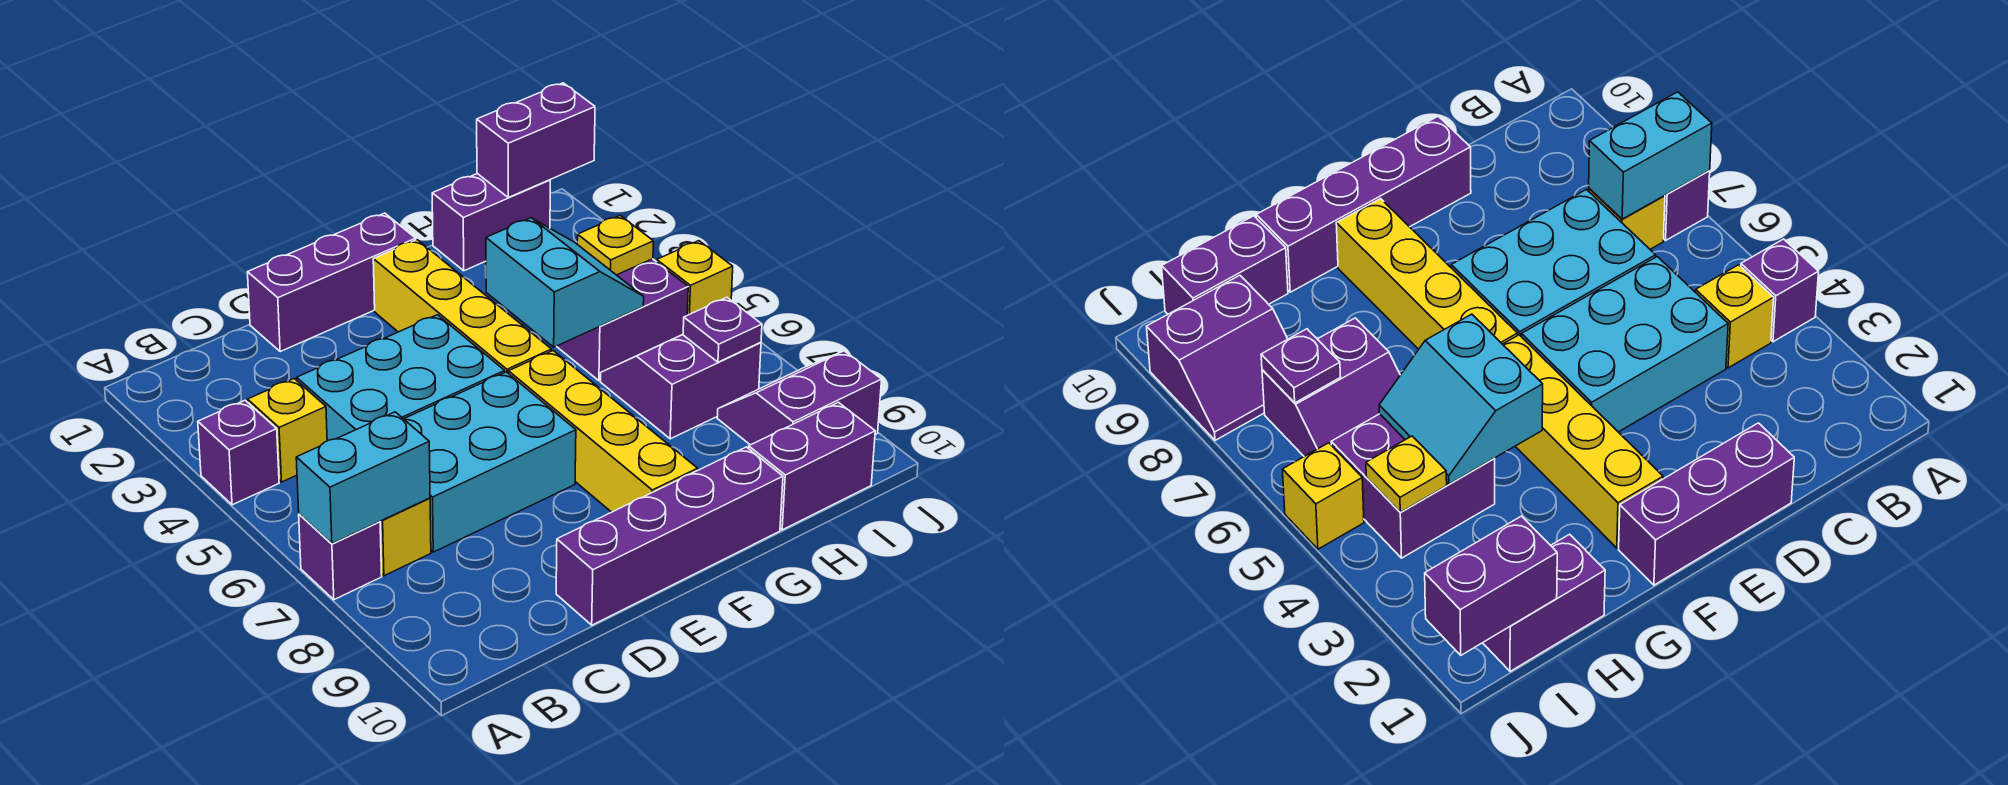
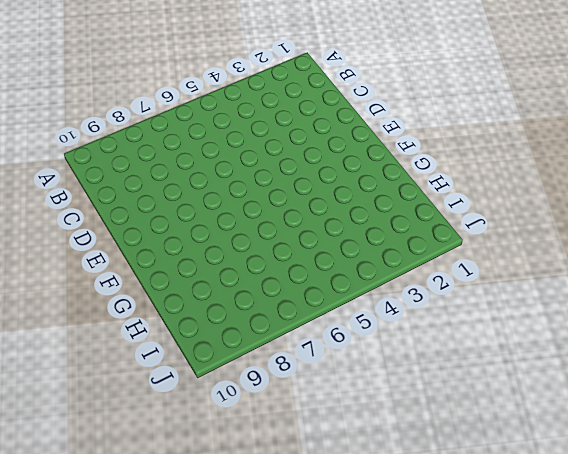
none -> purple brick A4 level 1
none -> purple brick A7 level 1
none -> yellow brick B4 level 1

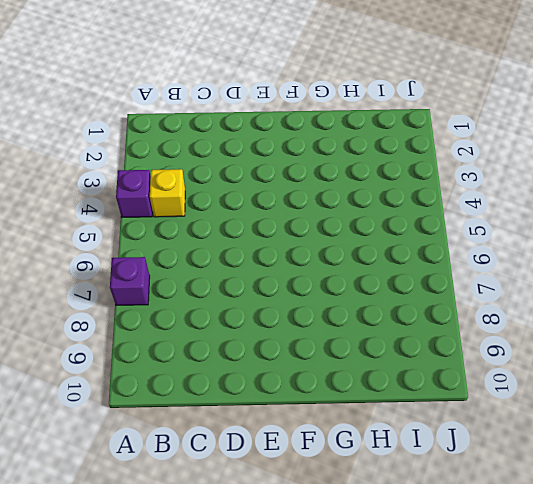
none -> yellow brick B7 level 1
none -> cyan brick C4:E5 level 1
none -> cyan brick C6:E7 level 1

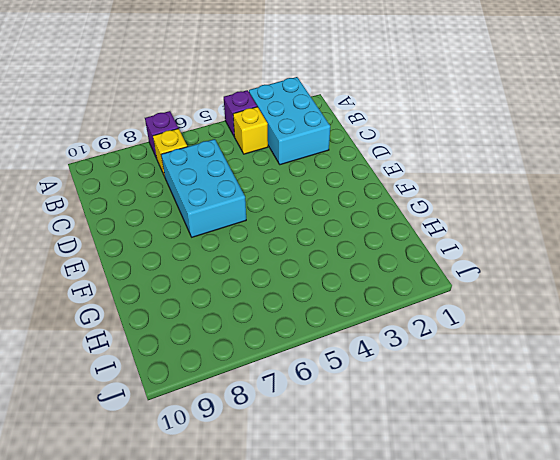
cyan brick A2:C3 level 1 -> cyan brick C4:E5 level 1
none -> purple brick D1:F1 level 1
none -> purple brick D10:G10 level 1
none -> yellow brick F2:F5 level 1

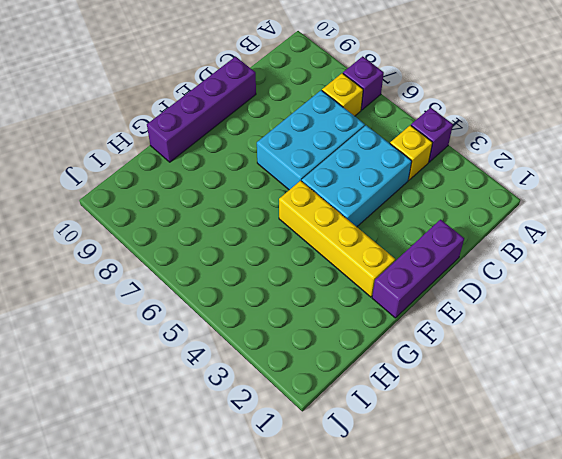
none -> yellow brick F6:F9 level 1
none -> purple brick H1:I1 level 1
none -> purple brick H4:I5 level 1

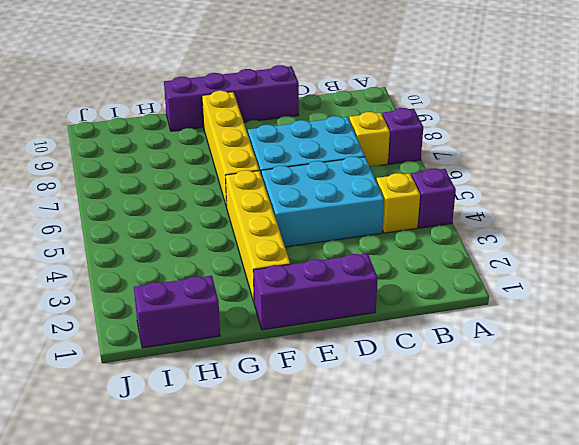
none -> purple brick H4:I5 level 1
none -> purple slope H6:I7 level 1 top 7
none -> purple brick H10:I10 level 1

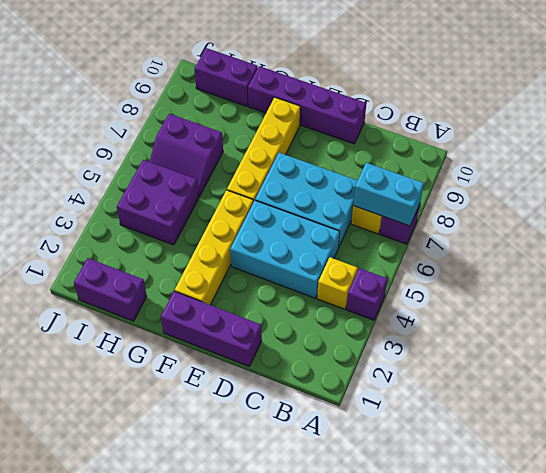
none -> purple slope I8:J9 level 1 top 9
none -> yellow brick J5 level 1
none -> cyan slope G4:H5 level 2 top G

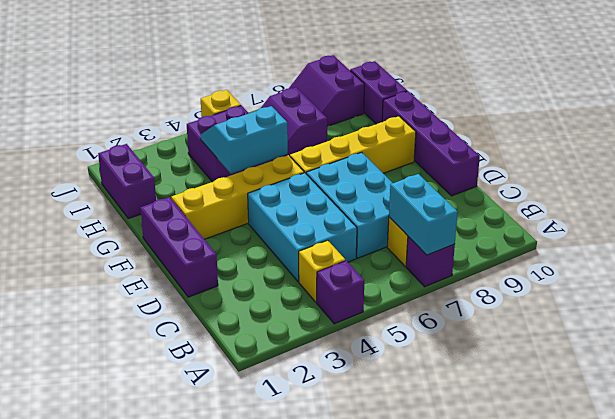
none -> purple brick I1:J1 level 2
none -> yellow plate I4 level 2
none -> purple plate I7 level 2

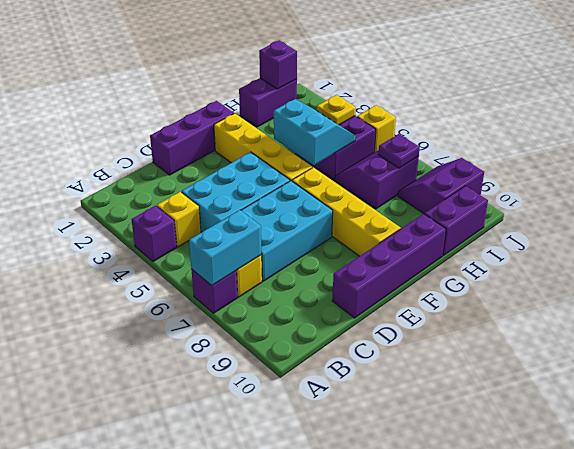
purple brick I1 level 2 -> purple brick I1:J1 level 2

